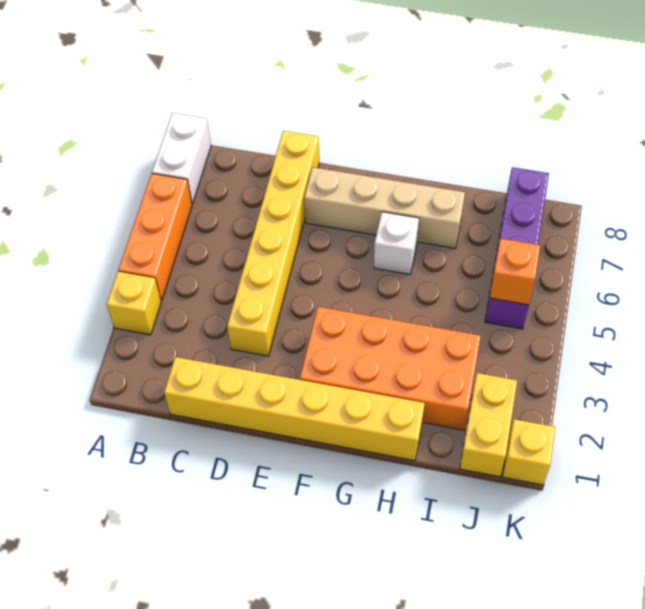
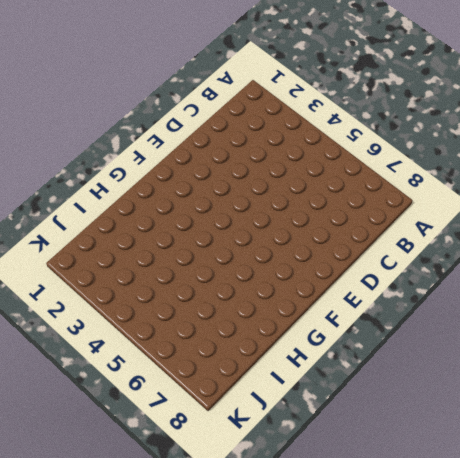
none -> yellow brick A3 level 1
none -> orange brick A4:A6 level 1
none -> white brick A7:A8 level 1

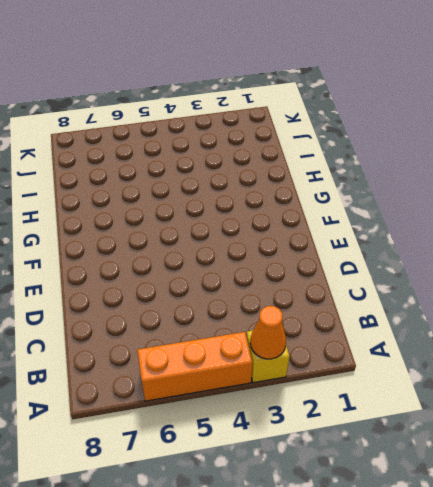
orange cone A3 level 2 -> none
none -> white brick A7:A8 level 1
none -> yellow brick C1:H1 level 1
none -> yellow brick D3:D8 level 1

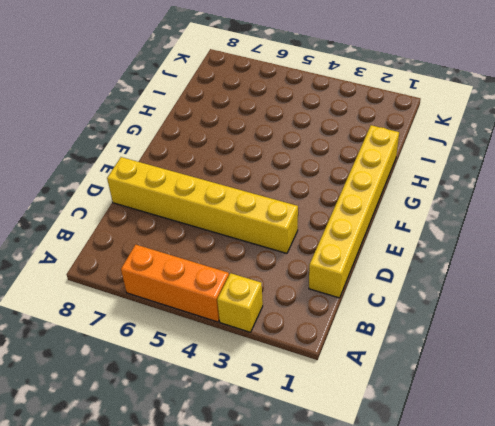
none -> white brick A7:A8 level 1
none -> tan brick E7:H7 level 1
none -> orange brick F2:I3 level 1

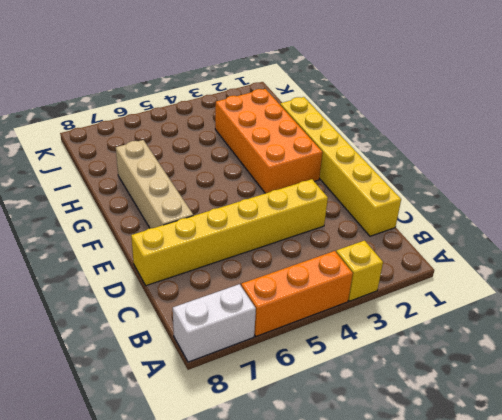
none -> white brick G6 level 1
none -> yellow brick J1:J2 level 1
none -> purple brick J5:J8 level 1

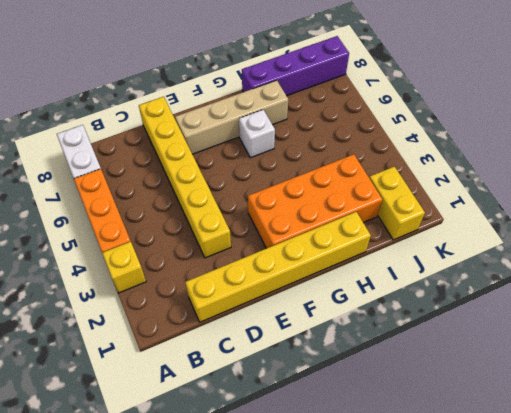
purple brick H8:K8 level 1 -> purple brick J5:J8 level 1
none -> yellow brick K1 level 1
none -> orange brick J5 level 2

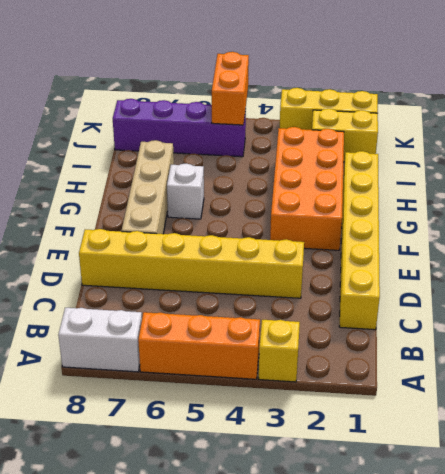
orange brick J5:K5 level 2 -> orange brick J5 level 2
yellow brick K1:K3 level 1 -> yellow brick K1 level 1

